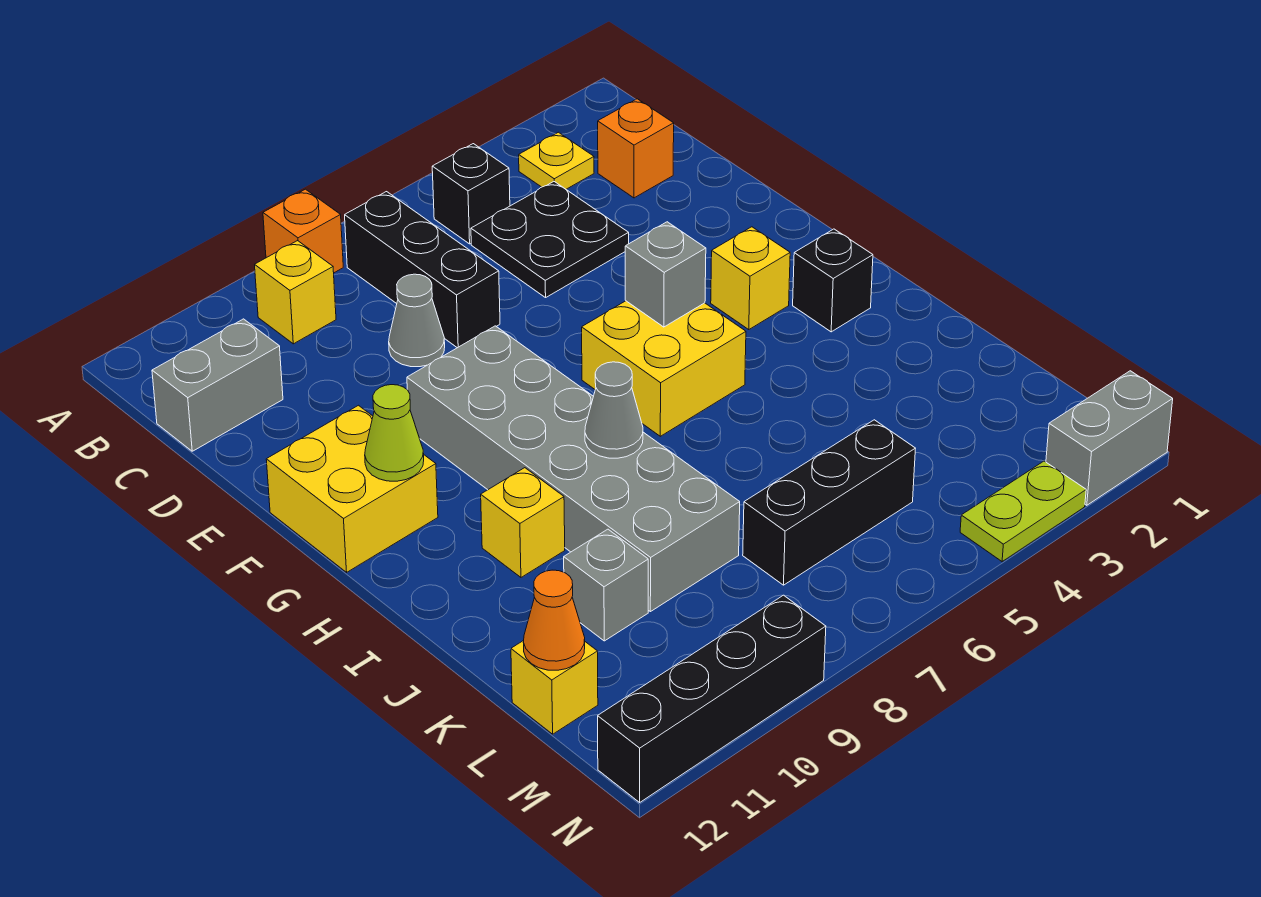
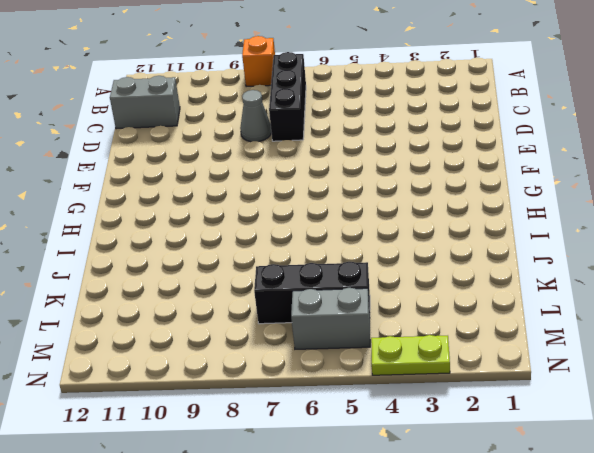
grey brick M5:M6 level 1 -> grey brick N1:N2 level 1
none -> yellow plate B3 level 1
none -> black brick B5 level 1
none -> yellow brick B9 level 1

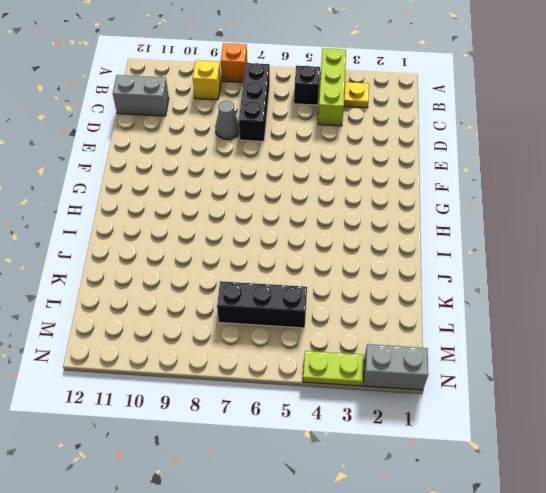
lime brick A4:C4 level 1 -> black plate C4:D5 level 1
none -> orange brick C2 level 1
none -> grey brick F8:K9 level 1
none -> yellow brick F11:G12 level 1

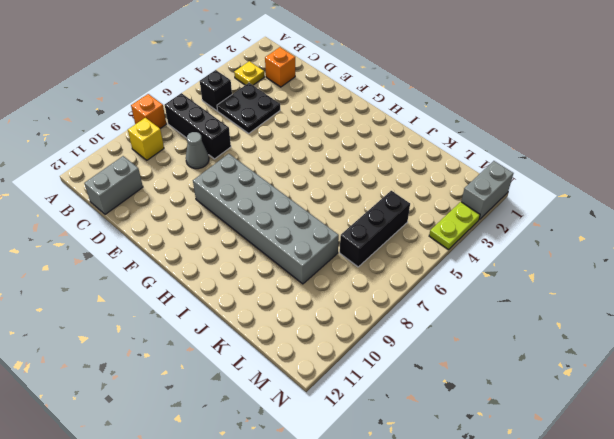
none -> yellow brick F11:G12 level 1
none -> yellow brick G3 level 1
none -> yellow brick G5:H6 level 1

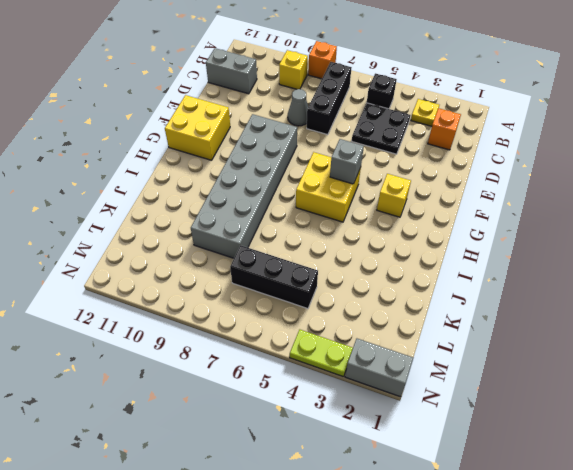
none -> black brick H2 level 1
none -> yellow brick I10 level 1
none -> grey brick K10 level 1

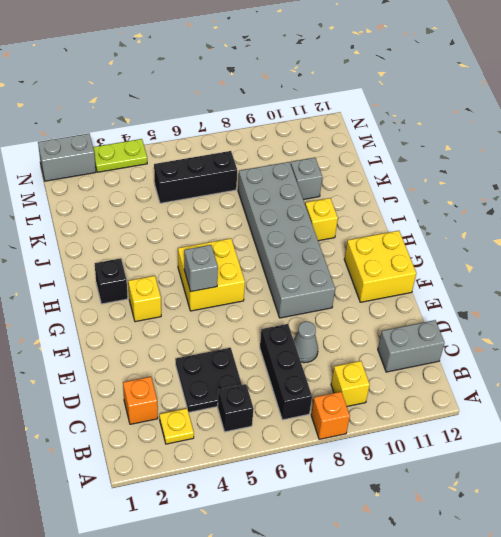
none -> yellow brick L12 level 1
none -> black brick N9:N12 level 1
none -> lime cone G11 level 2

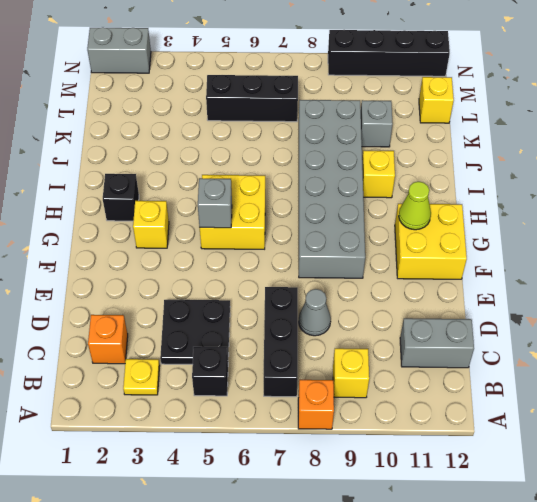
none -> lime plate N3:N4 level 1
none -> grey cone I8 level 2
none -> orange cone L12 level 2

